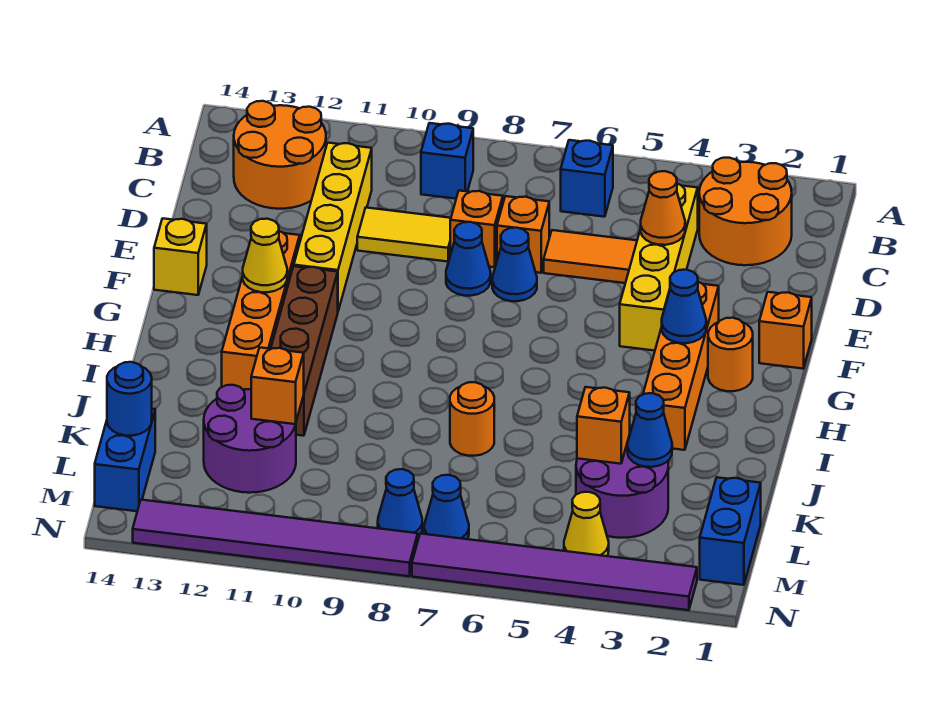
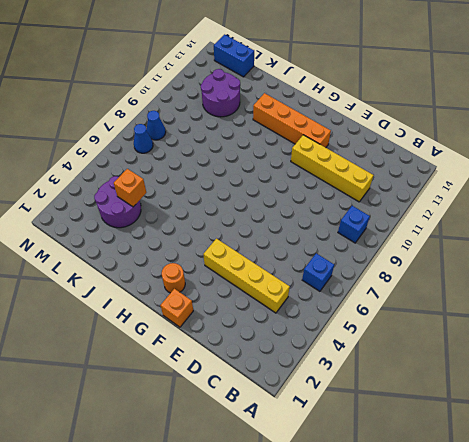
none -> orange round brick B2:C3 level 1
none -> orange round brick B12:C13 level 1
none -> orange tile D5:D6 level 1
none -> orange brick D7 level 1

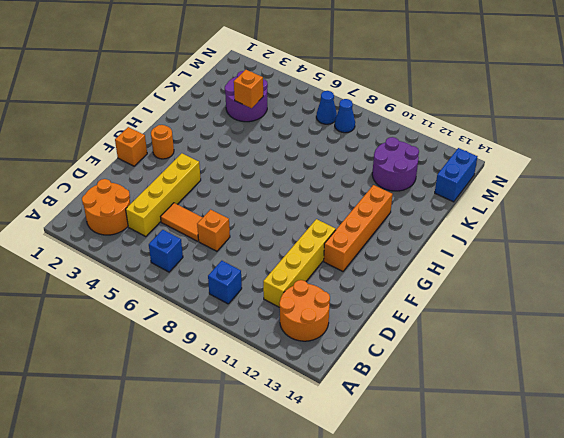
none -> orange brick D8 level 1
none -> yellow tile D9:D10 level 1
none -> blue cone E7 level 1
none -> blue cone E8 level 1

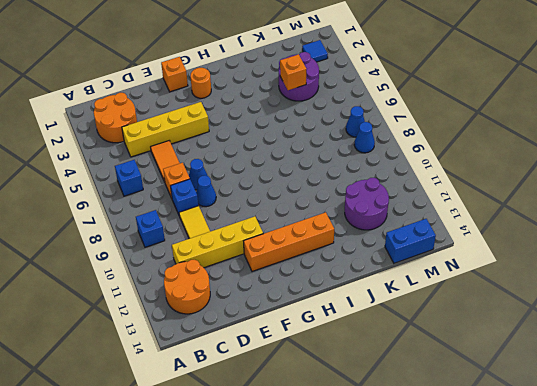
blue brick D8 level 1 -> orange brick D8 level 1
blue tile M2 level 1 -> none
none -> orange brick F3:I3 level 1
none -> yellow brick F14 level 1
none -> brown brick G11:J11 level 1
none -> orange round brick J7 level 1

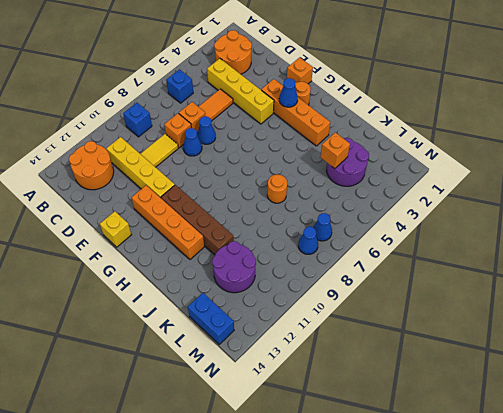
none -> blue brick L1:M1 level 1
none -> yellow cone M4 level 1
none -> purple tile N2:N7 level 1
none -> purple tile N8:N13 level 1

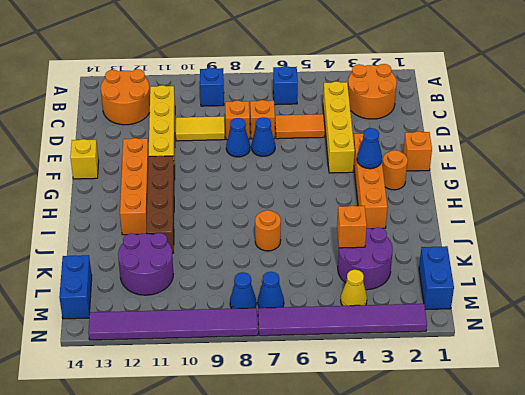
none -> orange cone D4 level 2
none -> yellow cone G12 level 2
none -> blue cone K3 level 2
none -> orange brick K11 level 2

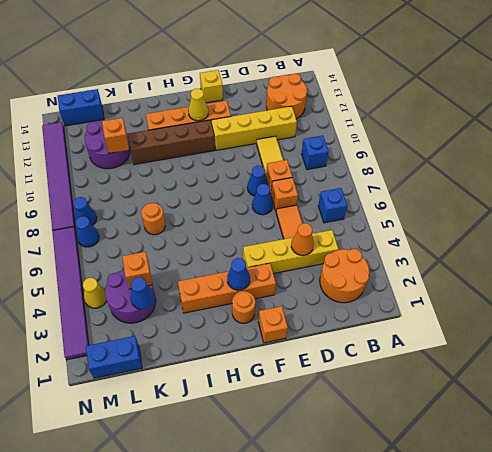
none -> blue round brick L14 level 2

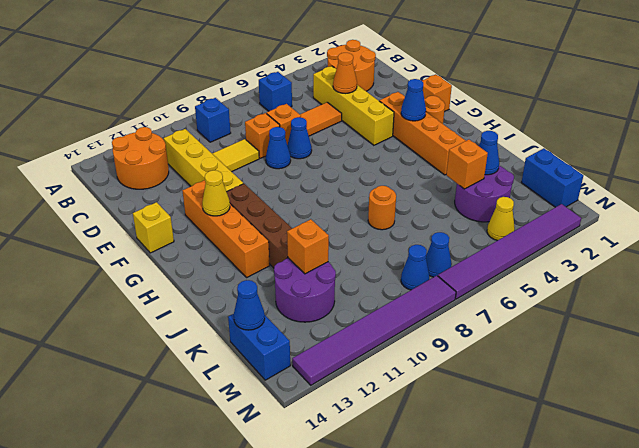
blue cone L14 level 2 -> blue round brick L14 level 2

